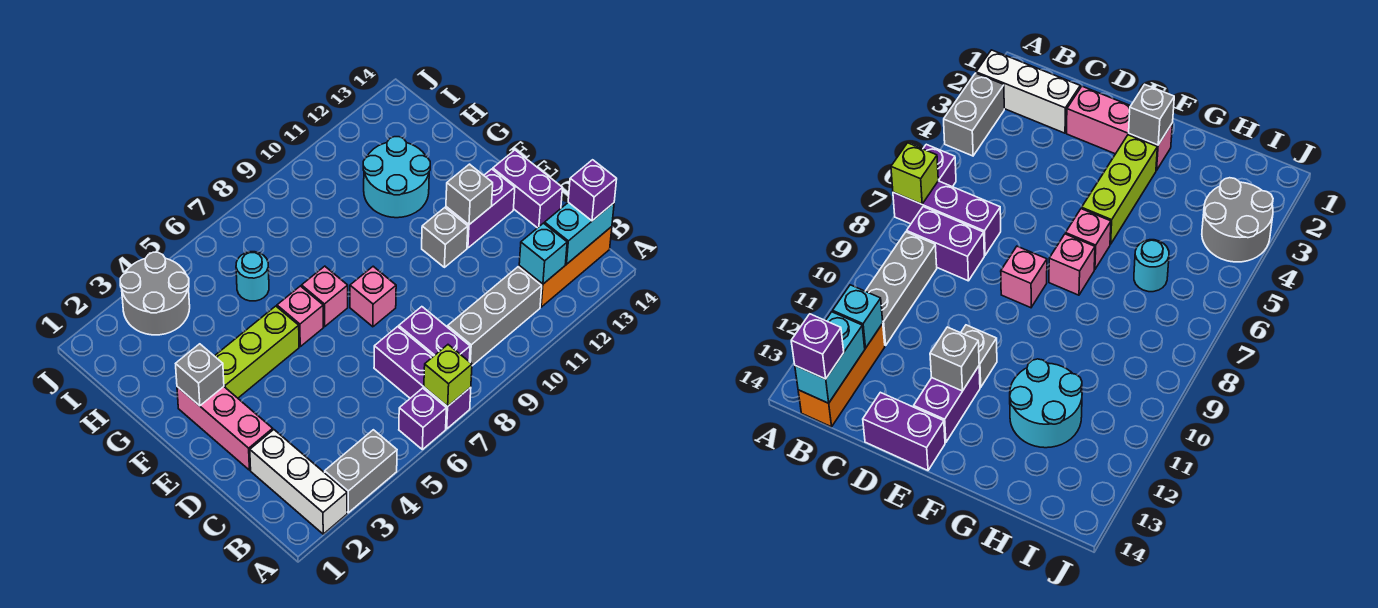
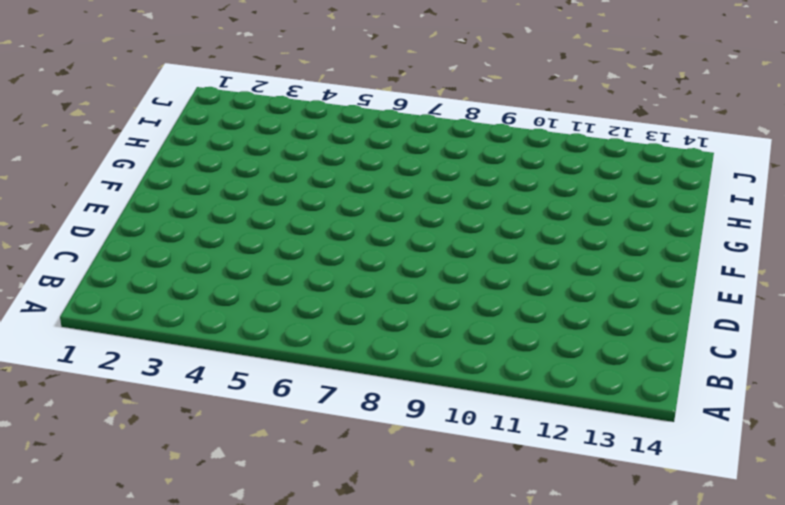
none -> white brick A2:C2 level 1
none -> grey brick A3:A4 level 1
none -> purple brick A6 level 1

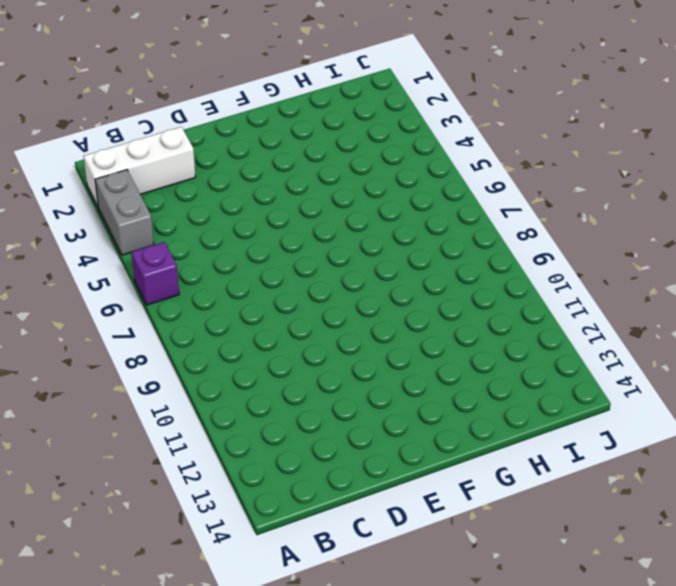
none -> purple brick A7:C7 level 1
none -> purple brick B8:C8 level 1
none -> grey brick B9:B11 level 1

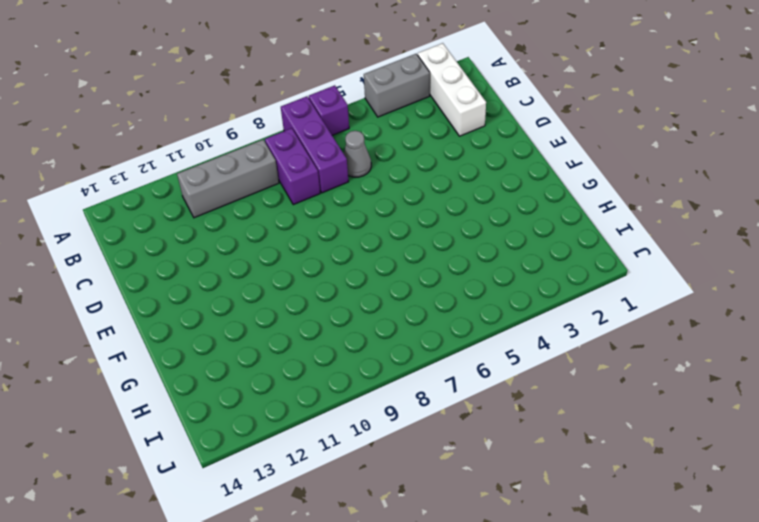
grey cone C6 level 1 -> none
none -> orange brick B12:B14 level 1
none -> pink brick D2:F2 level 1
none -> purple brick D14:E14 level 1

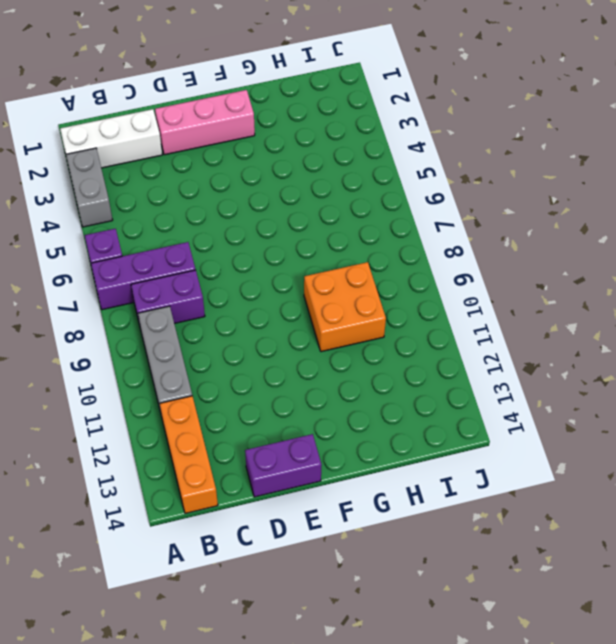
orange brick G9:H10 level 1 -> none
none -> pink brick E8 level 1
none -> grey brick E11 level 1
none -> purple brick E12:E13 level 1

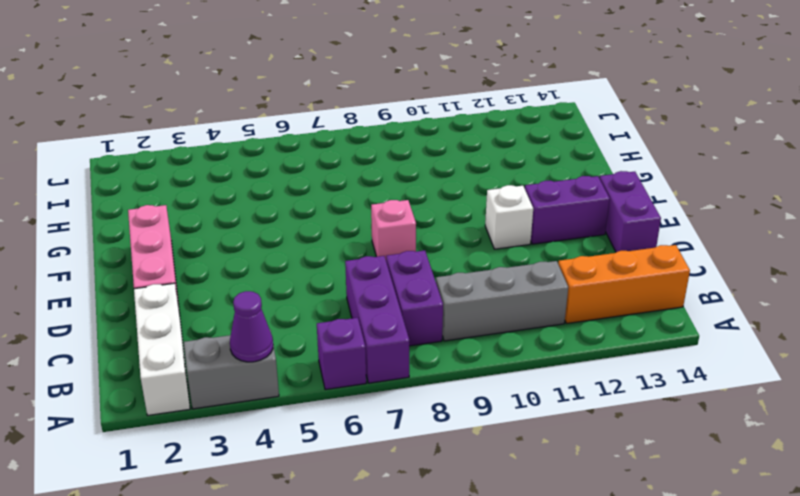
purple cone A4 level 2 -> none
white brick E11 level 1 -> grey brick E11 level 1
none -> lime brick F3:F5 level 1
none -> pink brick F6 level 1
none -> pink brick F7 level 1

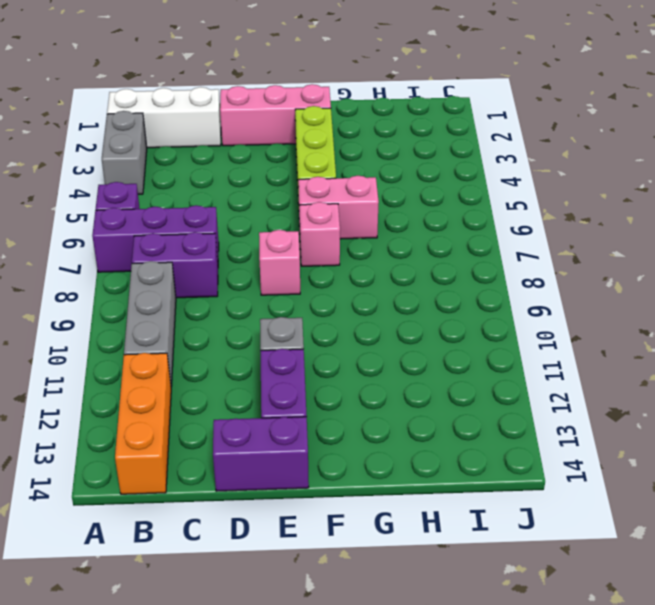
pink brick F6:G6 level 1 -> pink brick F6 level 1
none -> cyan round brick G11:H12 level 1
none -> cyan round brick H6 level 1
none -> grey round brick I3:J4 level 1

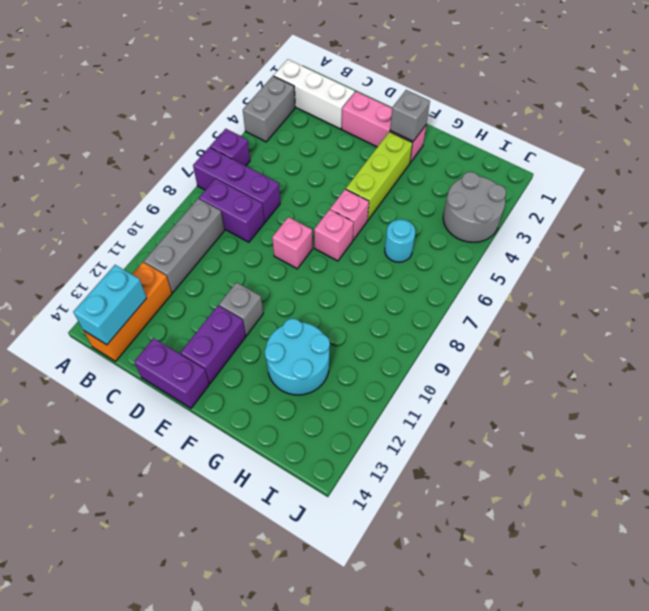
none -> lime brick A7 level 2
none -> cyan brick B12 level 2
none -> grey brick E12 level 2

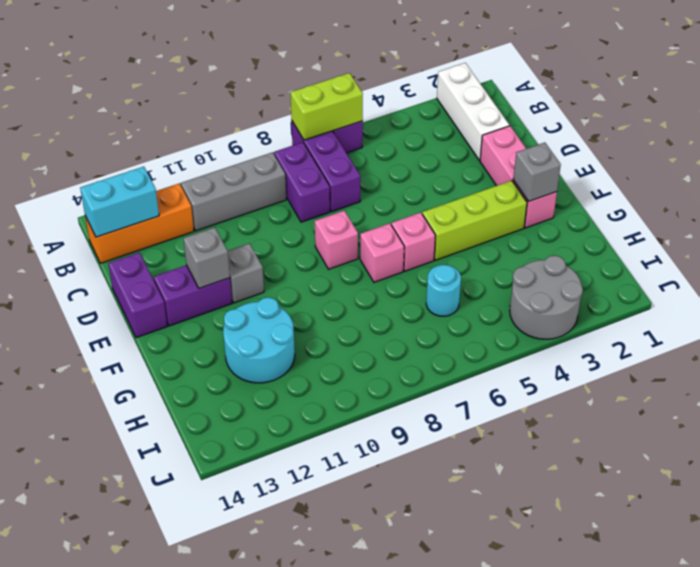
lime brick A6:A7 level 2 -> lime brick A7 level 2
none -> grey brick A3:A4 level 1
none -> cyan brick B12 level 2
none -> purple brick B14 level 3

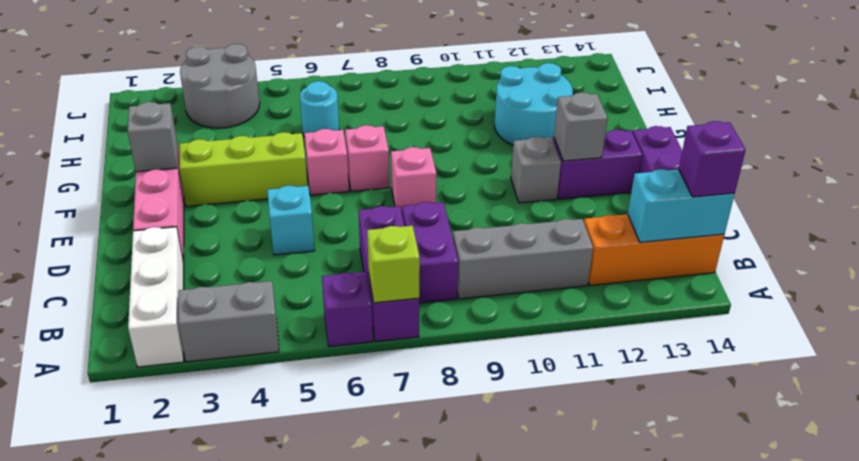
cyan brick D5 level 1 -> cyan brick B12 level 2

